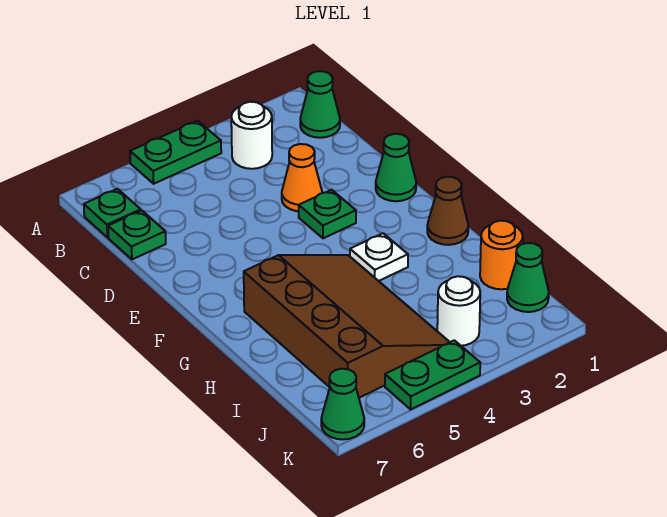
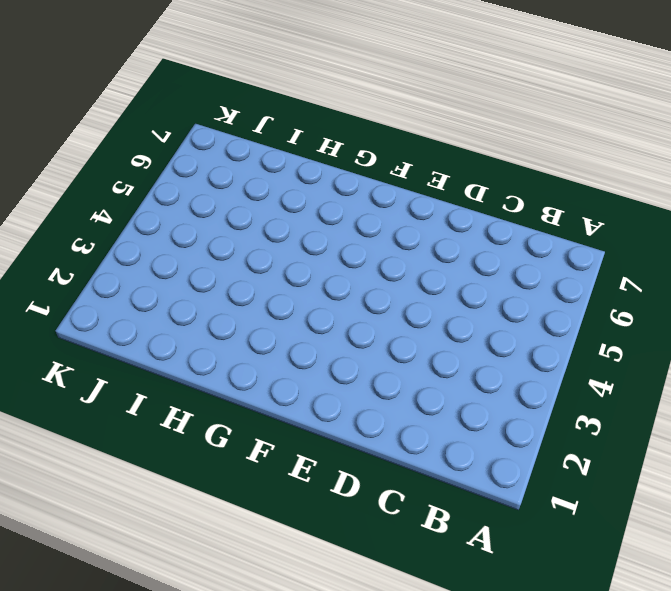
none -> green plate A4:A5 level 1
none -> green cone B1 level 1
none -> white round brick B3 level 1

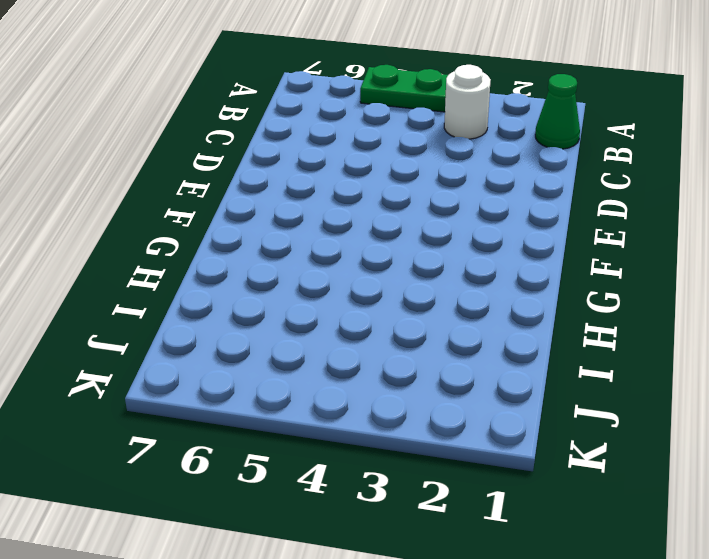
none -> green plate B7 level 1
none -> green plate C7 level 1
none -> orange cone D3 level 1

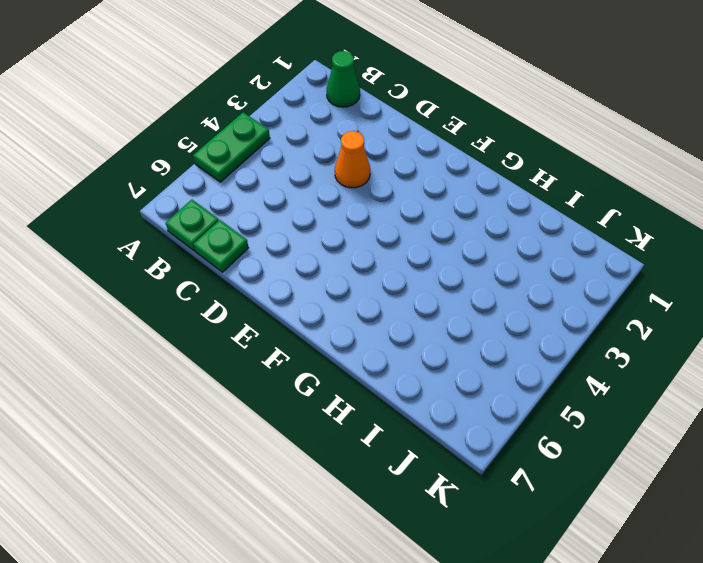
none -> white round brick B3 level 1
none -> green cone E1 level 1
none -> green plate E3 level 1

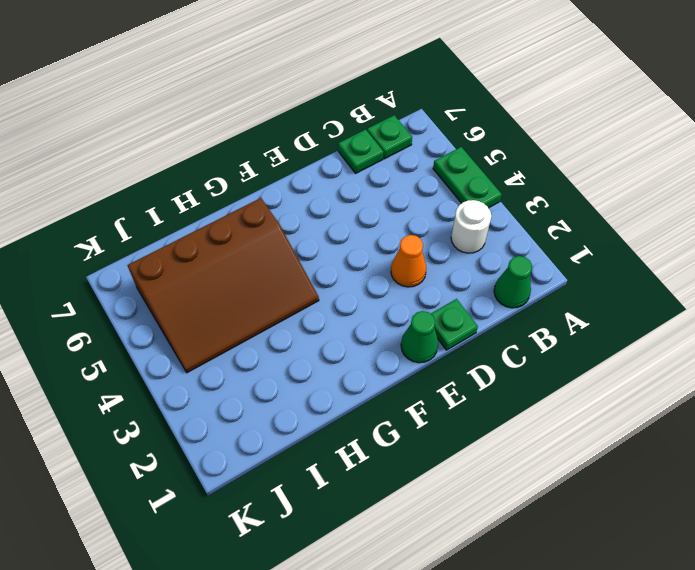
green plate D1 level 1 -> green plate E3 level 1
none -> brown cone G1 level 1
none -> white plate G3 level 1
none -> orange round brick I1 level 1

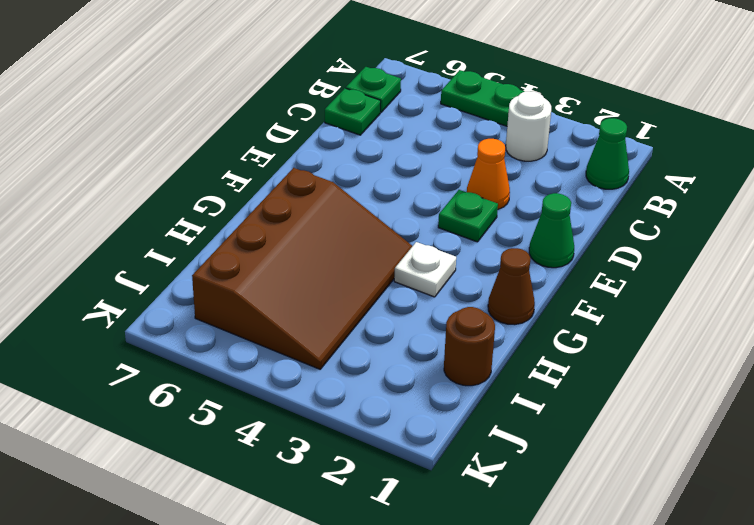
brown round brick I1 level 1 -> orange round brick I1 level 1
none -> green cone J1 level 1
none -> white round brick J3 level 1
none -> green plate K4:K5 level 1

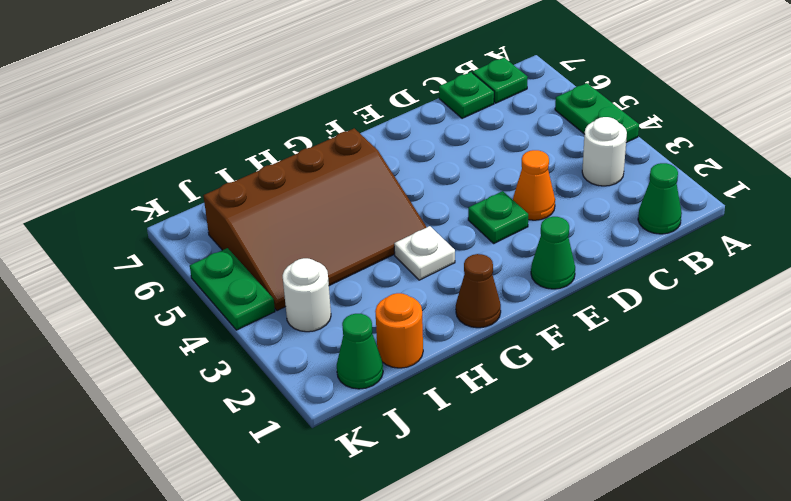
none -> green cone K7 level 1

